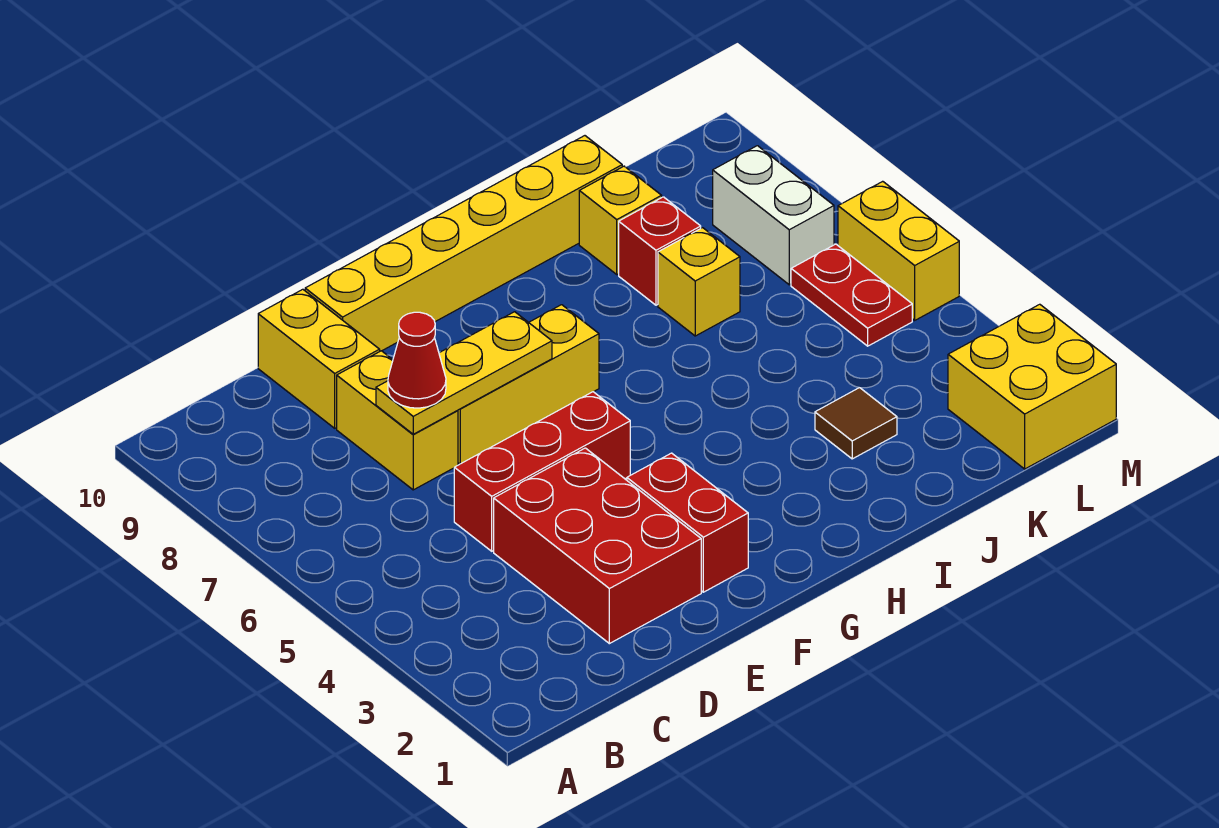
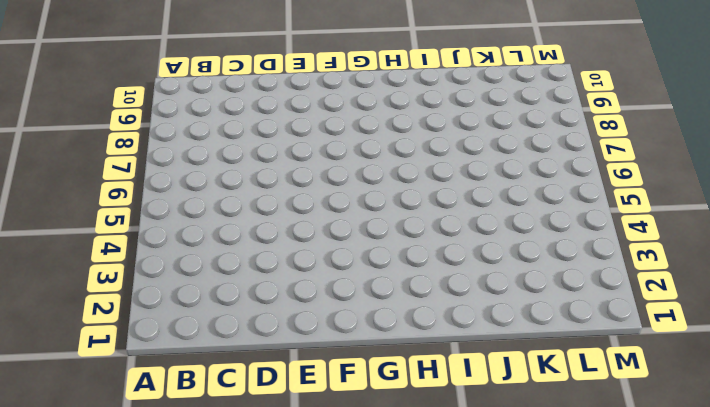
none -> red brick D2:E4 level 1
none -> red brick D5:F5 level 1
none -> yellow brick D7:D8 level 1

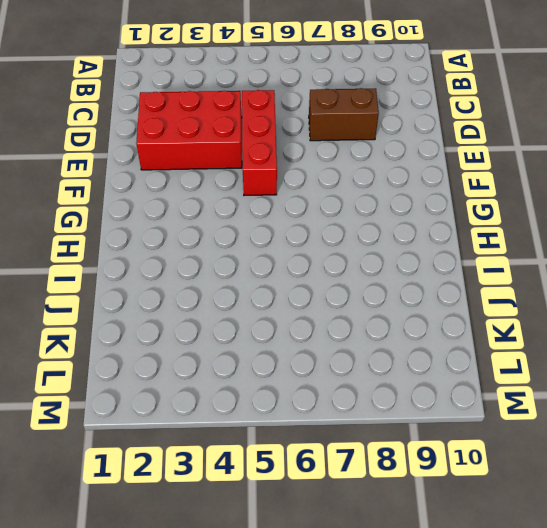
brown brick D7:D8 level 1 -> yellow brick D7:D8 level 1
none -> yellow brick D9:D10 level 1
none -> yellow brick E7:G7 level 1
none -> yellow brick E10:J10 level 1

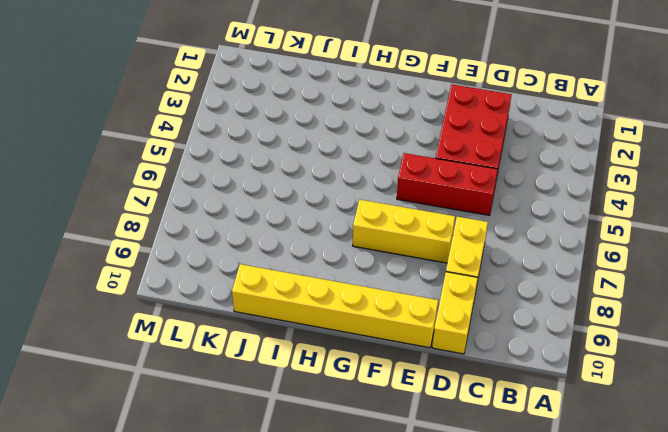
none -> red brick F2:F3 level 1
none -> brown tile J3 level 1
none -> yellow brick J7 level 1

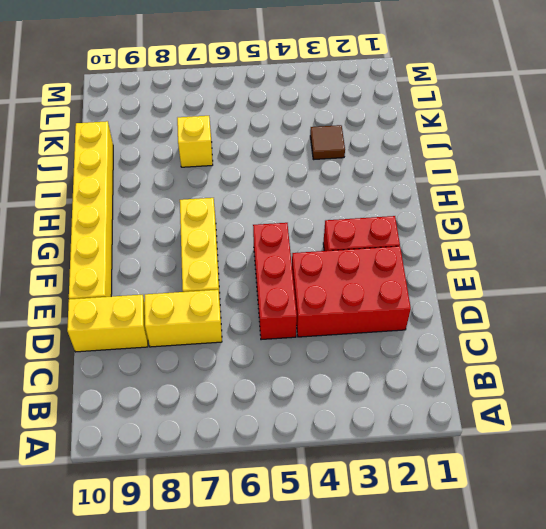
none -> red brick J8 level 1
none -> yellow brick J9 level 1
none -> yellow brick L1:M2 level 1

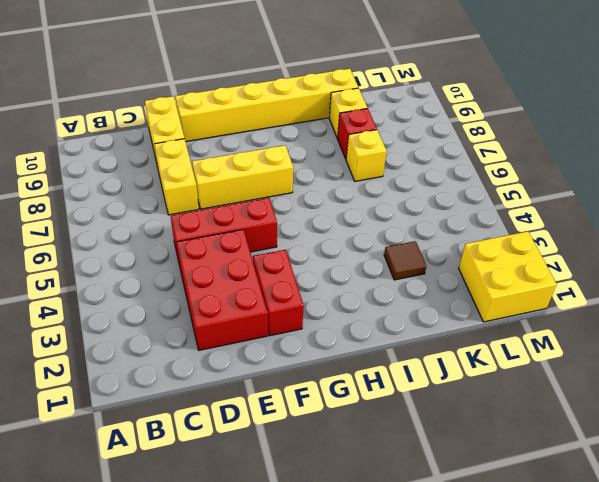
none -> red plate L5:L6 level 1
none -> white brick L7:L8 level 1
none -> yellow brick M5:M6 level 1

